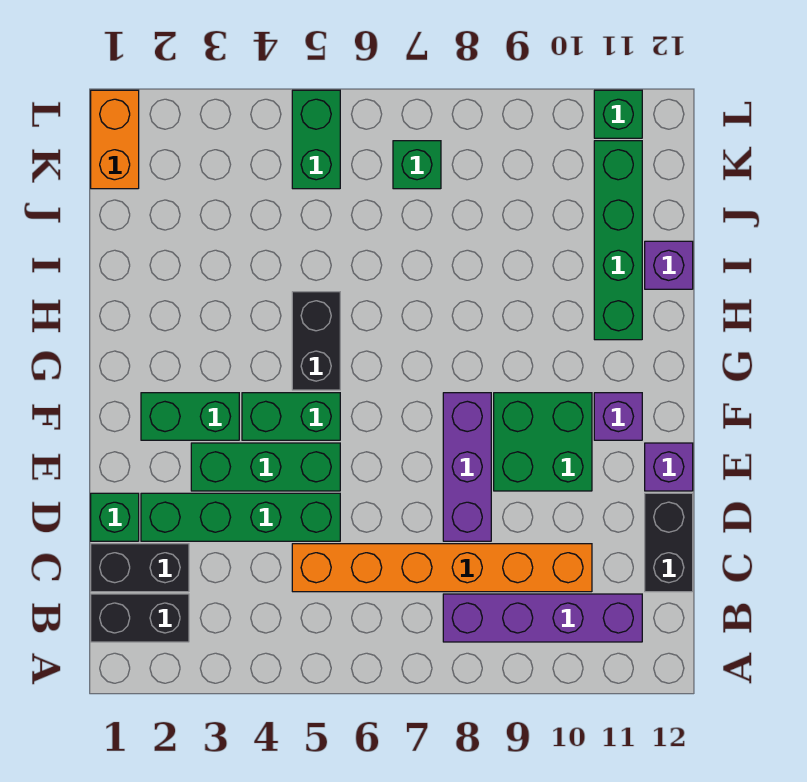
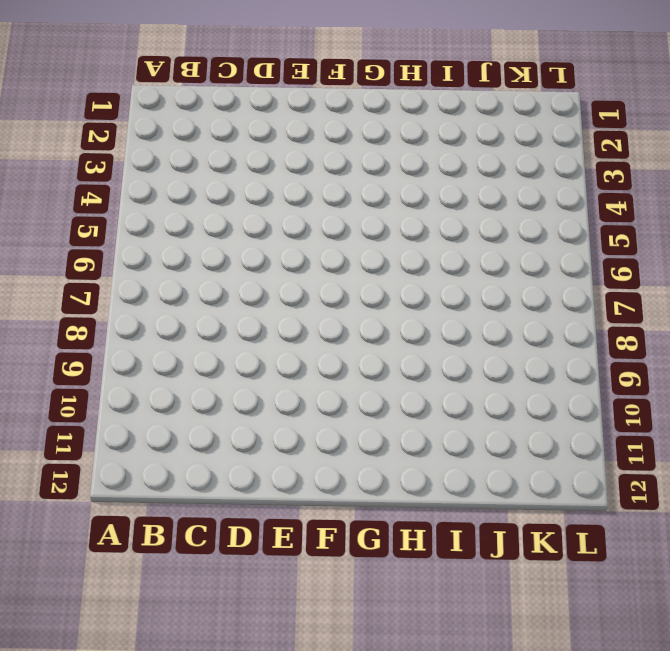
none -> black brick B1:B2 level 1
none -> purple brick B8:B11 level 1
none -> black brick C1:C2 level 1

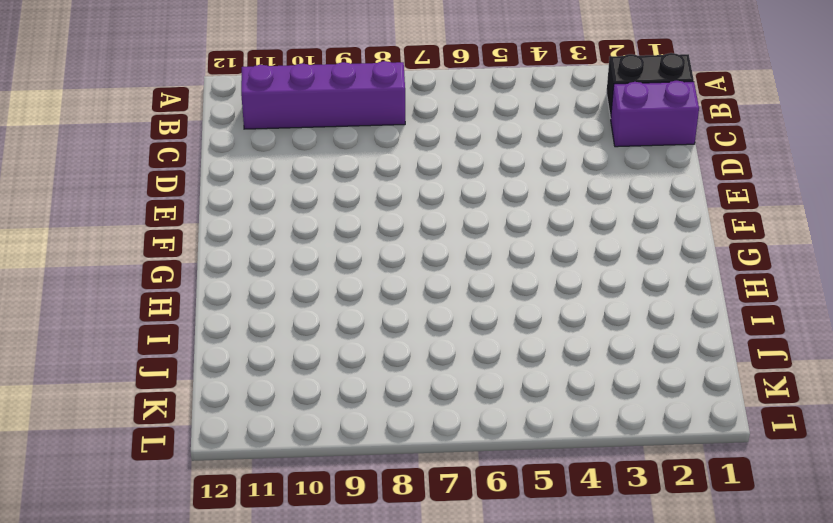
purple brick C1:C2 level 1 -> black brick C1:C2 level 1
none -> orange brick C5:C10 level 1
none -> black brick C12:D12 level 1
none -> green brick D1 level 1

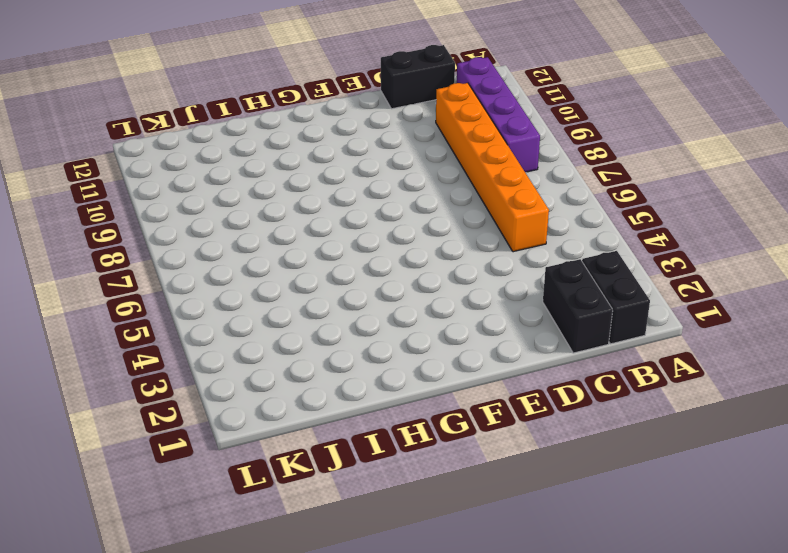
none -> green brick D1 level 1
none -> green brick D2:D5 level 1
none -> purple brick D8:F8 level 1

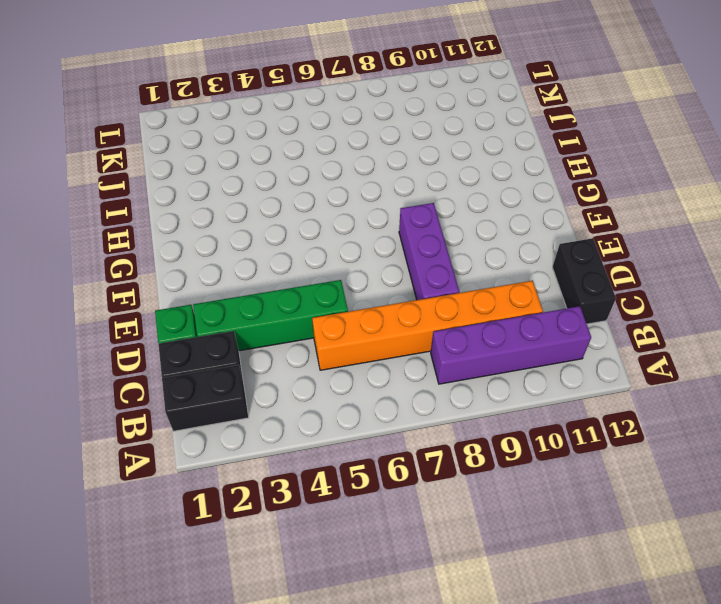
none -> green brick E3:E5 level 1
none -> green brick E9:F10 level 1
none -> purple brick E12 level 1

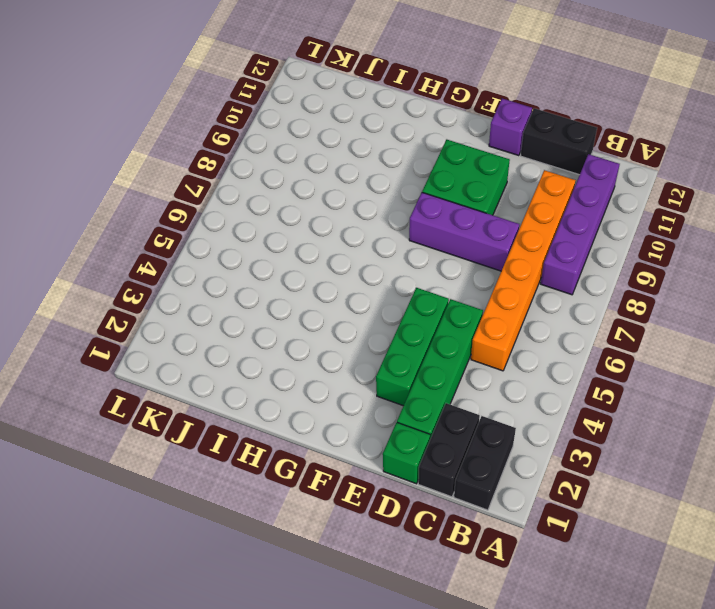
none -> green brick F2:F3 level 1
none -> green brick F4:F5 level 1
none -> purple brick F11 level 1

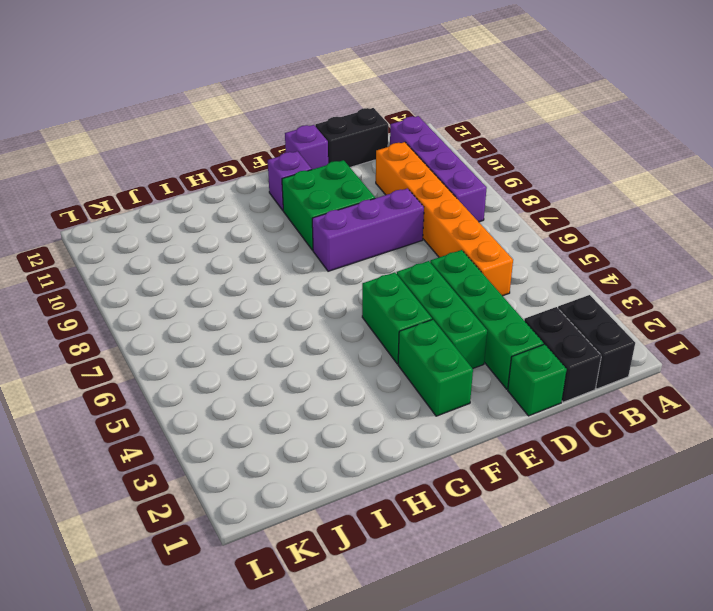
none -> black brick G5:H5 level 1
none -> green brick H11:K11 level 1
none -> purple brick I12 level 1

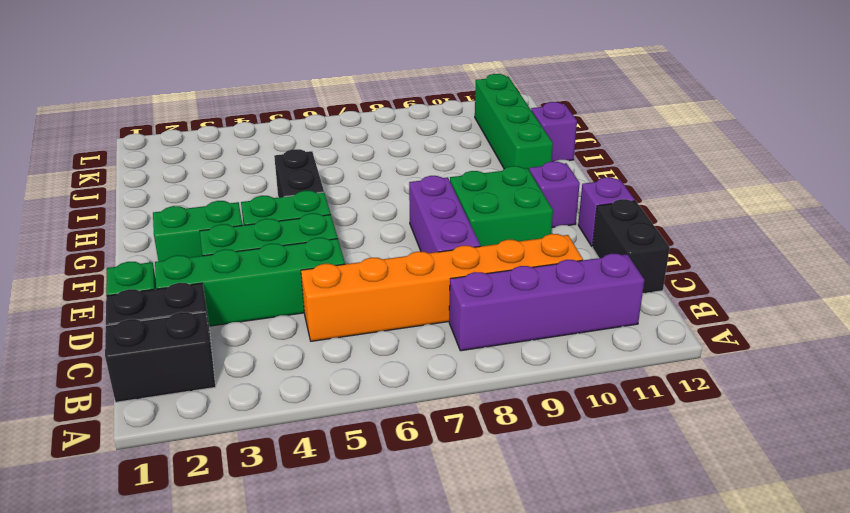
none -> orange brick K1:L1 level 1
none -> green brick K5:L5 level 1
none -> green brick K7 level 1

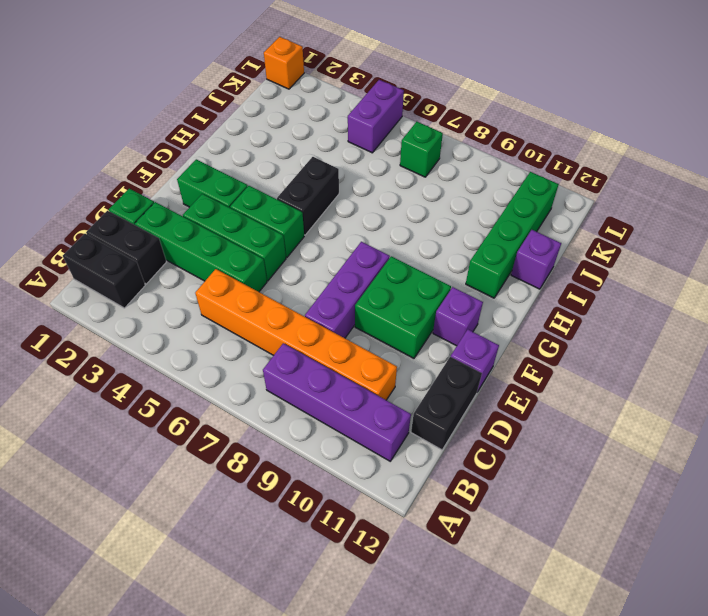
purple brick K5:L5 level 1 -> green brick K5:L5 level 1
orange brick L1 level 1 -> orange brick K1:L1 level 1
none -> green brick L11 level 1

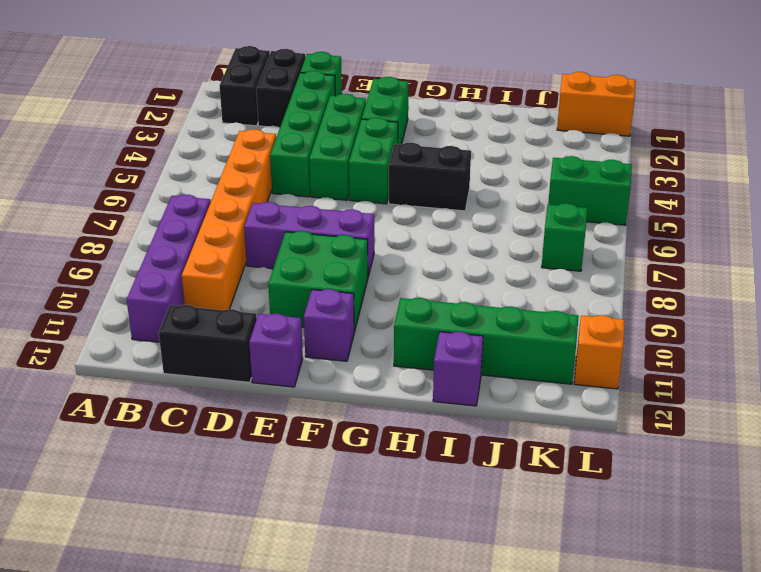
orange brick L11 level 1 -> green brick L11 level 1

